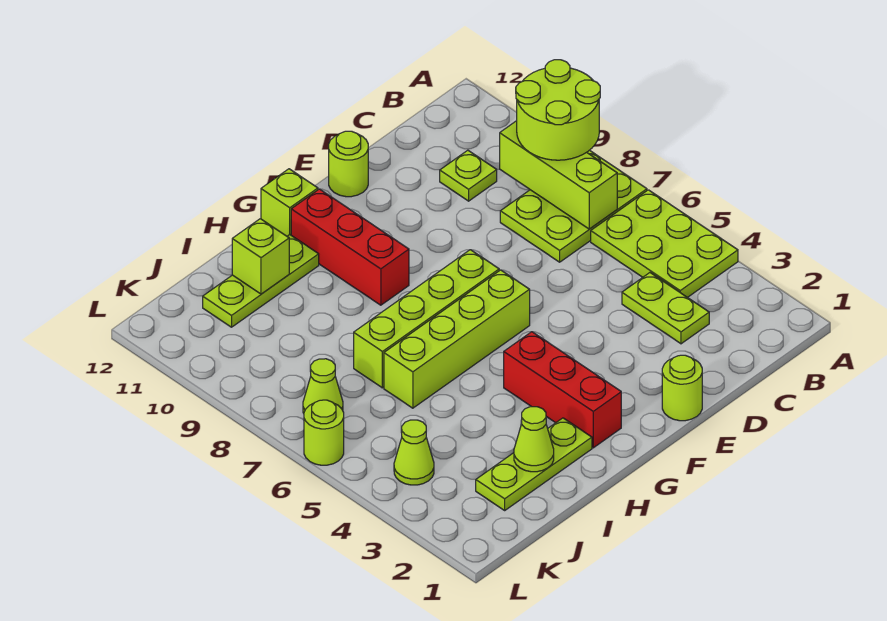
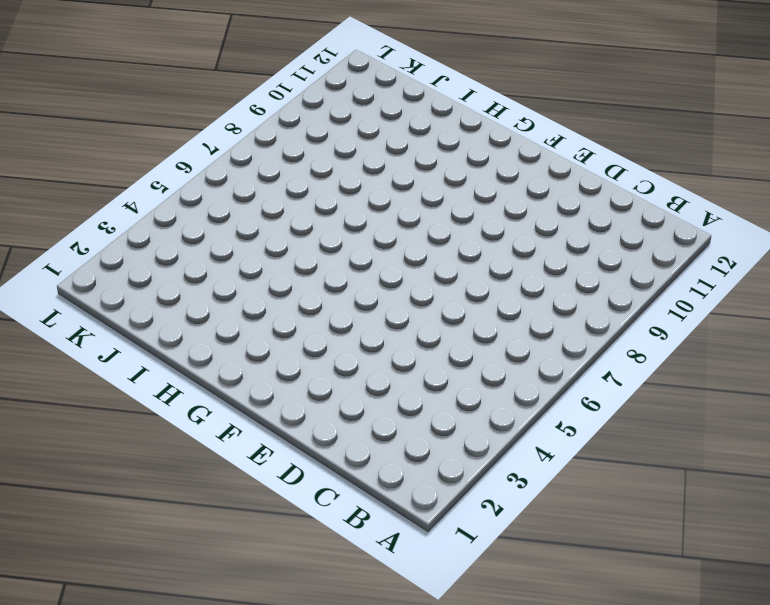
none -> lime plate A4:B6 level 1
none -> lime plate A7:C8 level 1
none -> lime plate C3:C4 level 1

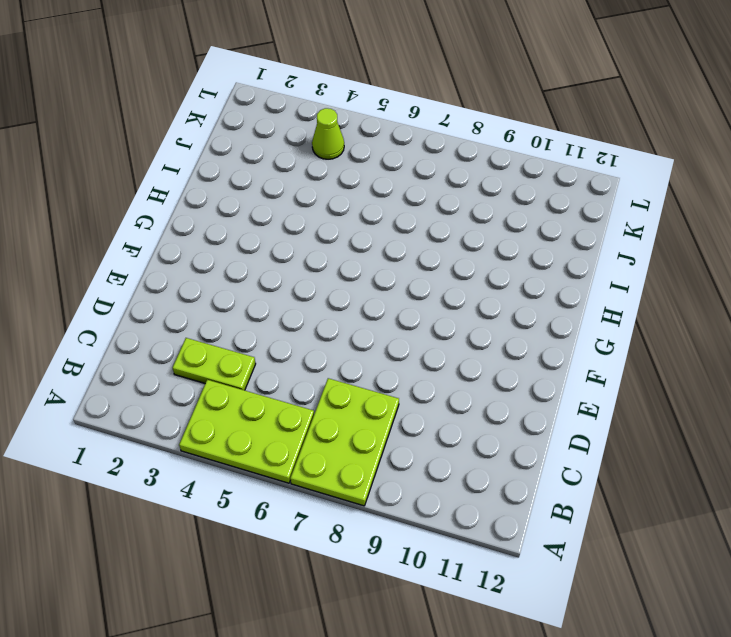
none -> lime plate C10 level 1
none -> lime round brick E1 level 1
none -> lime round brick E12 level 1

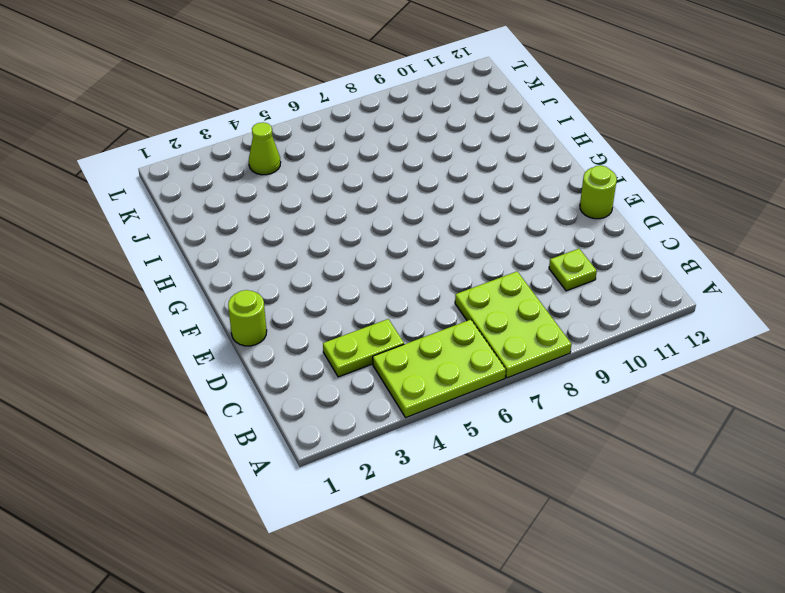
none -> lime brick F6:I6 level 1
none -> lime brick F7:I7 level 1
none -> red brick G2:G4 level 1

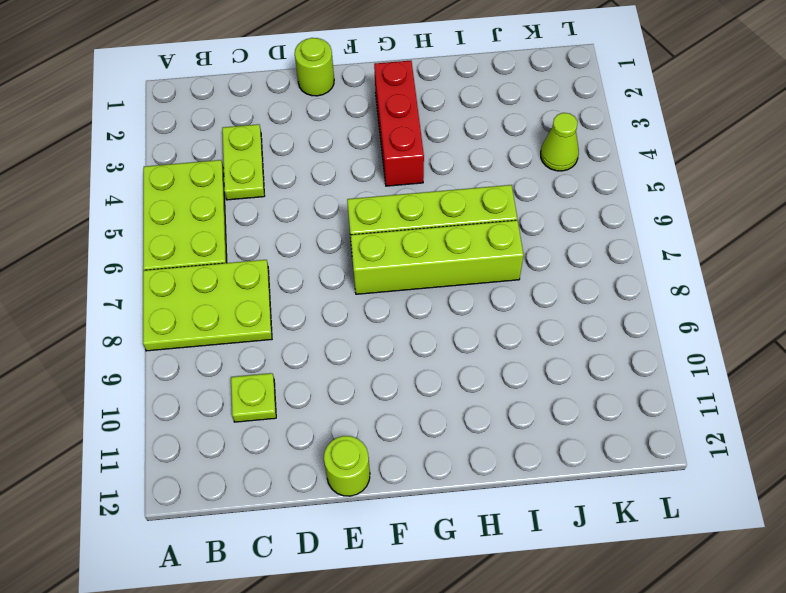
none -> red brick G9:G11 level 1
none -> lime brick G12 level 1
none -> lime plate H2:J2 level 1

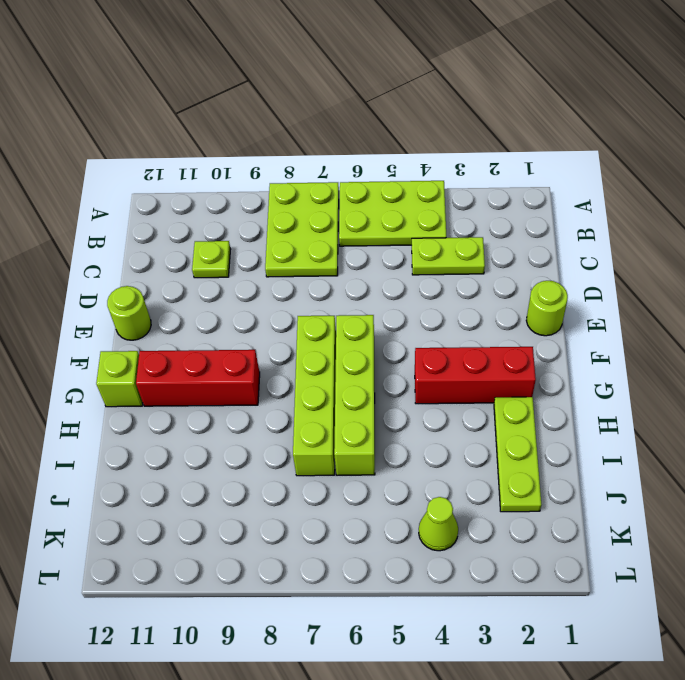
none -> lime plate H11:J11 level 1
none -> lime cone K7 level 1
none -> lime round brick L6 level 1

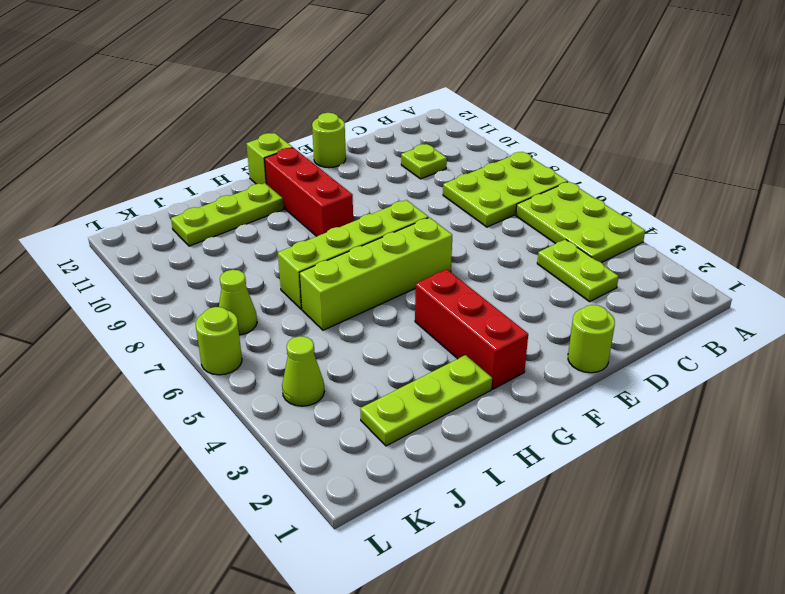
none -> lime brick B7:B9 level 2
none -> lime cone I2 level 2
none -> lime brick I11 level 2

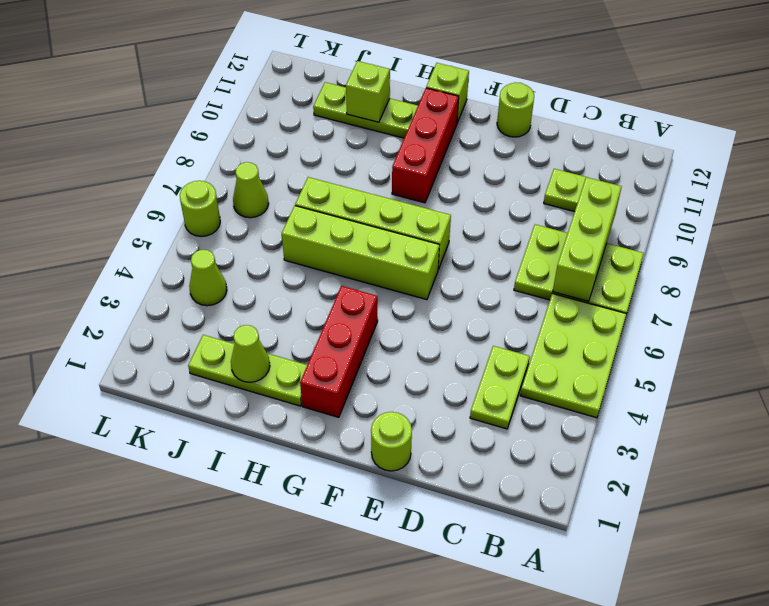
none -> lime round brick A8:B9 level 3

